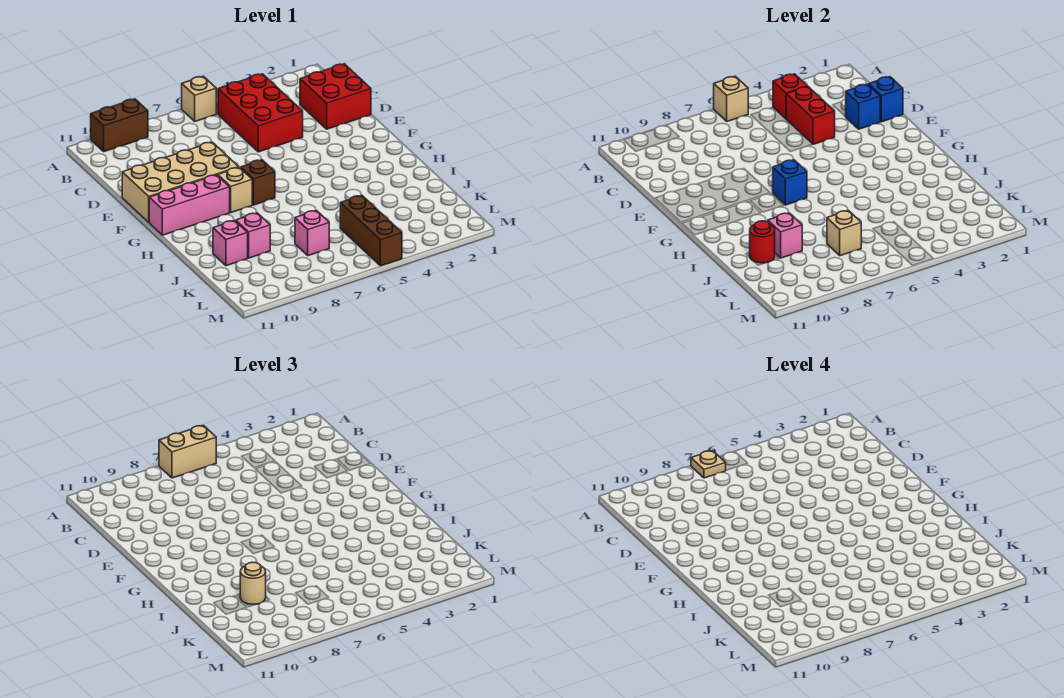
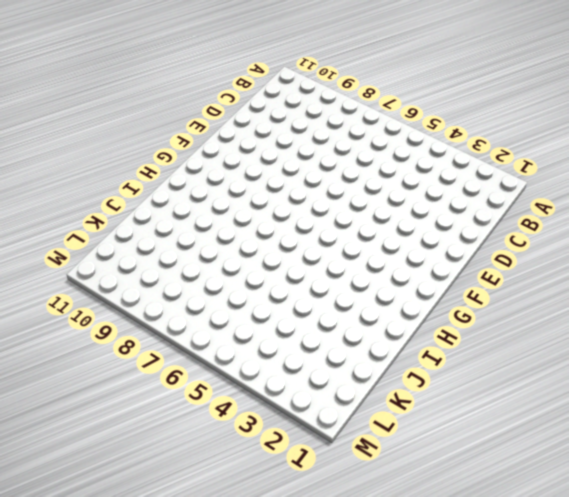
none -> tan brick A6 level 1
none -> brown brick A9:A10 level 1
none -> red brick B4:D5 level 1

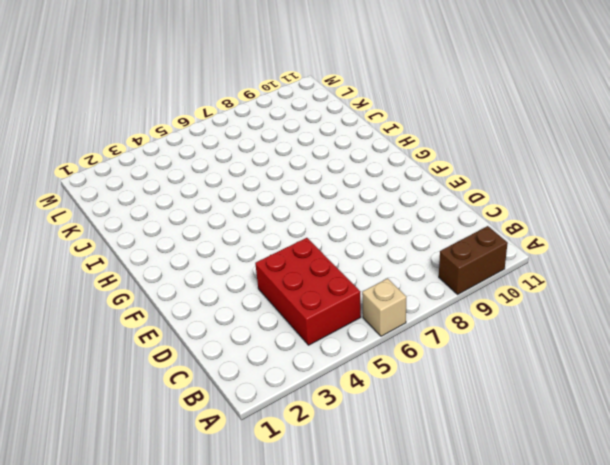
none -> red brick C1:D2 level 1
none -> tan brick E8:F11 level 1
none -> brown brick G7 level 1

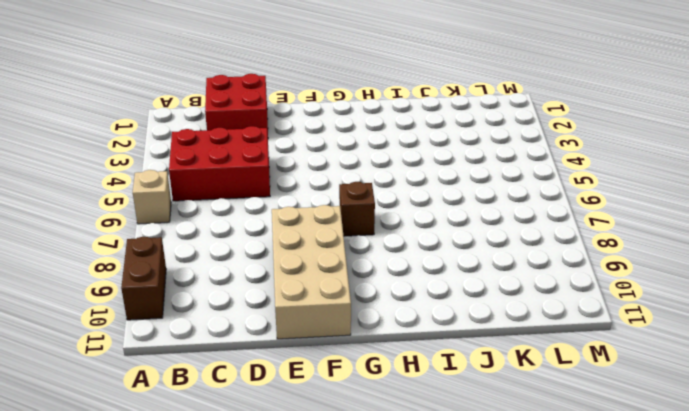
none -> tan brick G8 level 1
none -> pink brick G9:G11 level 1
none -> pink brick J9 level 1

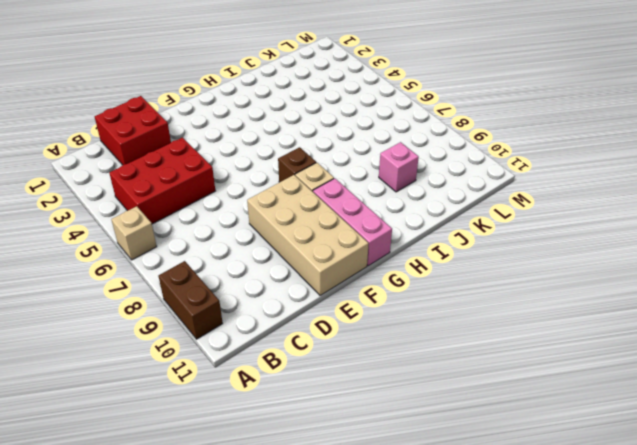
none -> pink brick J10 level 1
none -> brown brick K5:M5 level 1
none -> pink brick K7 level 1

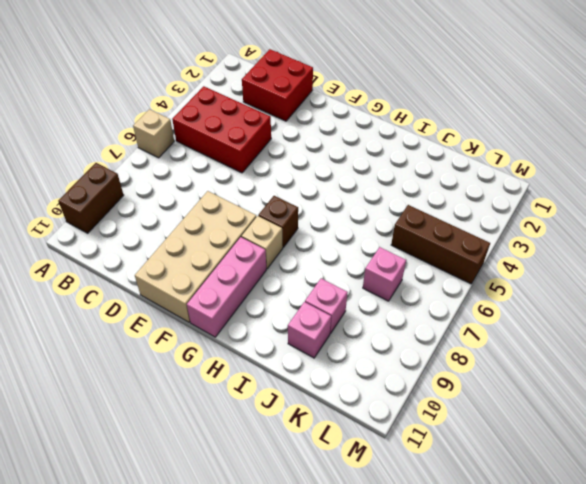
none -> tan brick A6 level 2
none -> red brick B4 level 2
none -> red brick C4:D4 level 2

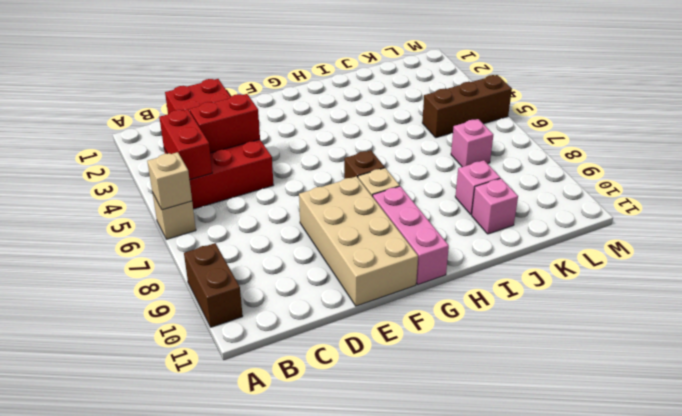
red brick B4:B5 level 2 -> red brick B4 level 2
none -> blue brick D1 level 2
none -> blue brick D2 level 2
none -> blue brick G7 level 2

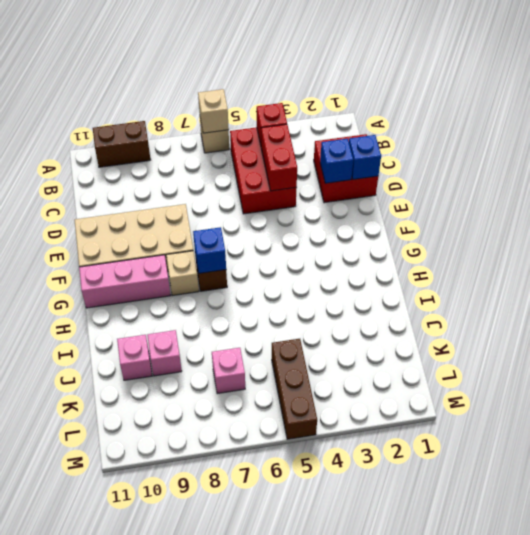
none -> pink brick J9 level 2
none -> red round brick J10 level 2
none -> tan brick K7 level 2

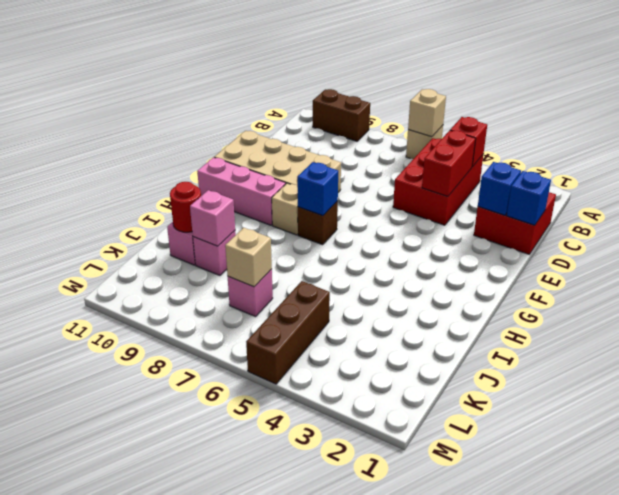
none -> tan brick A6:A7 level 3
none -> tan round brick J9 level 3
none -> tan plate A7 level 4

